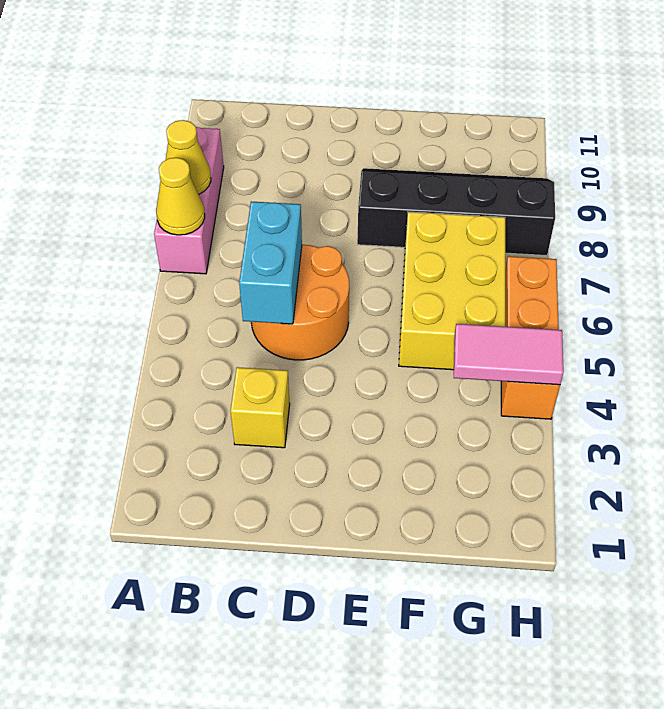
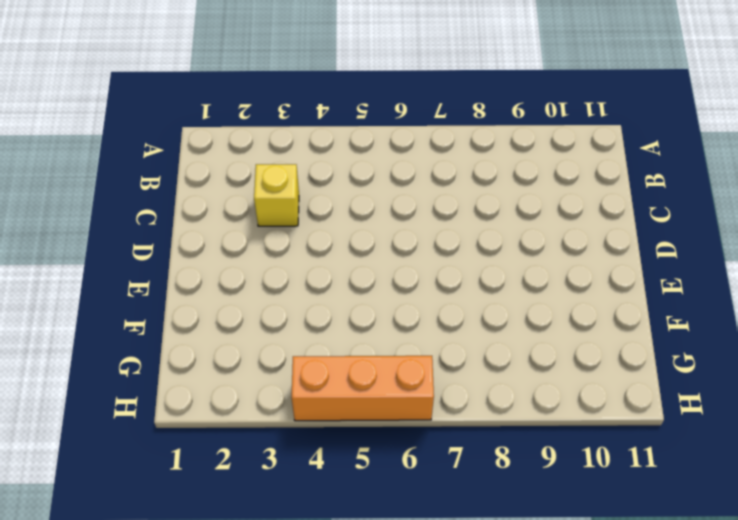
none -> pink brick A7:A9 level 1
none -> orange round brick C5:D6 level 1

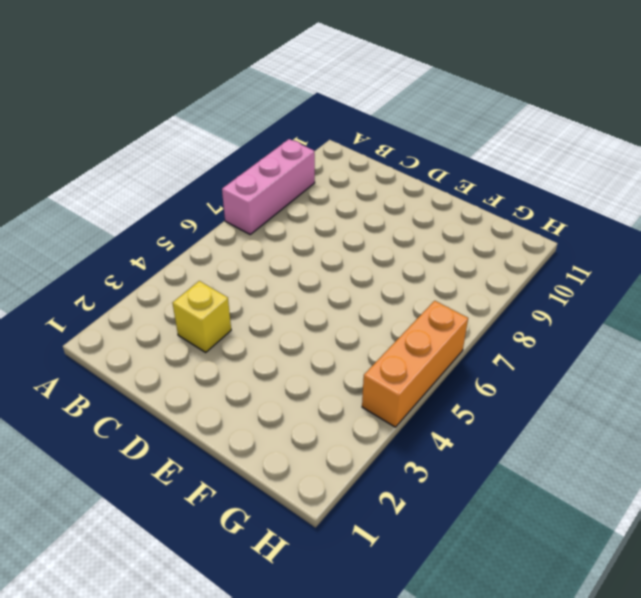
none -> orange round brick C5:D6 level 1
none -> black slope E8:H9 level 1 top 8

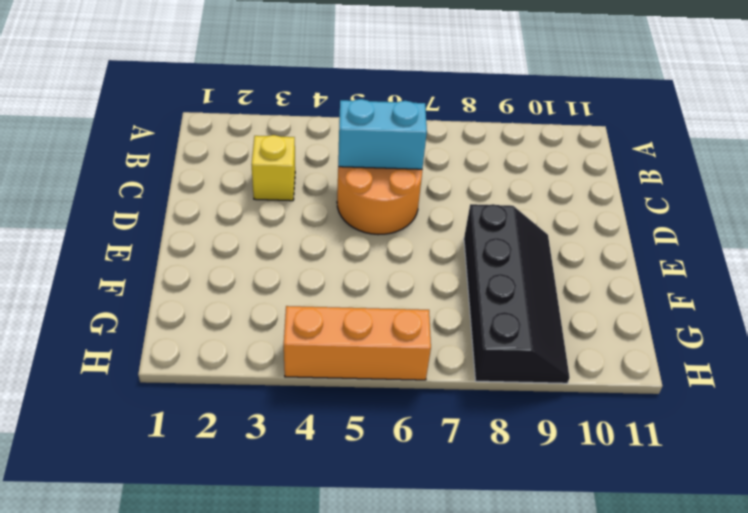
none -> pink brick A7:A9 level 1
none -> yellow brick F5:G7 level 1

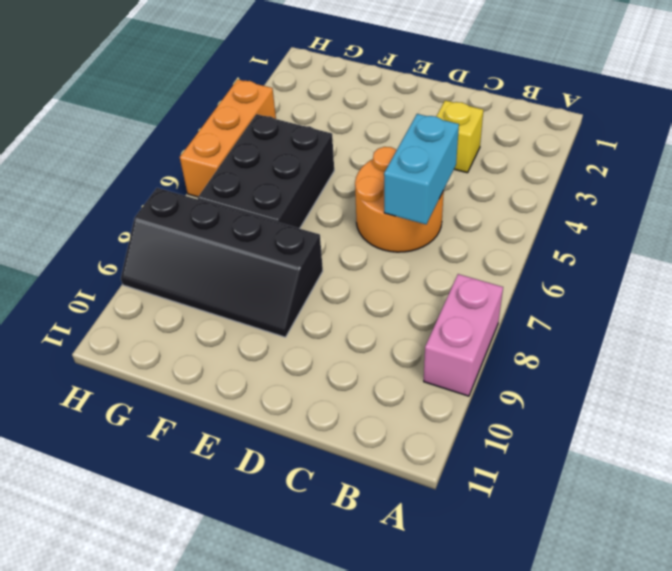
pink brick A8:A9 level 1 -> pink brick A7:A9 level 1
black brick F5:G7 level 1 -> yellow brick F5:G7 level 1
none -> yellow cone A7 level 2
none -> yellow cone A8 level 2

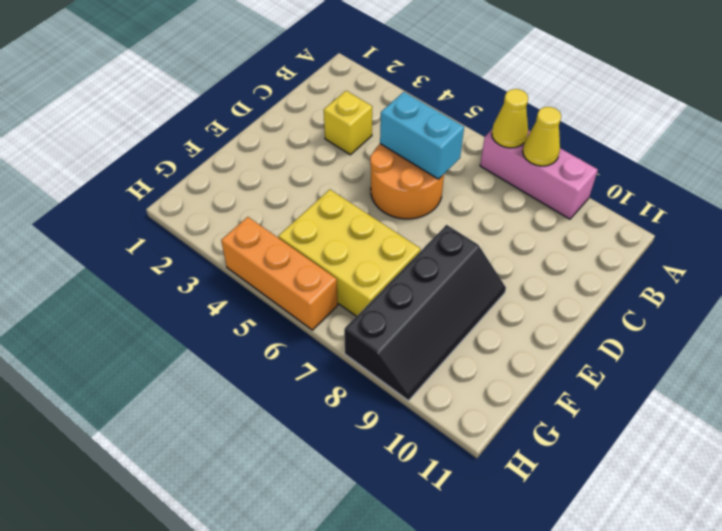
none -> pink tile G4:H4 level 2

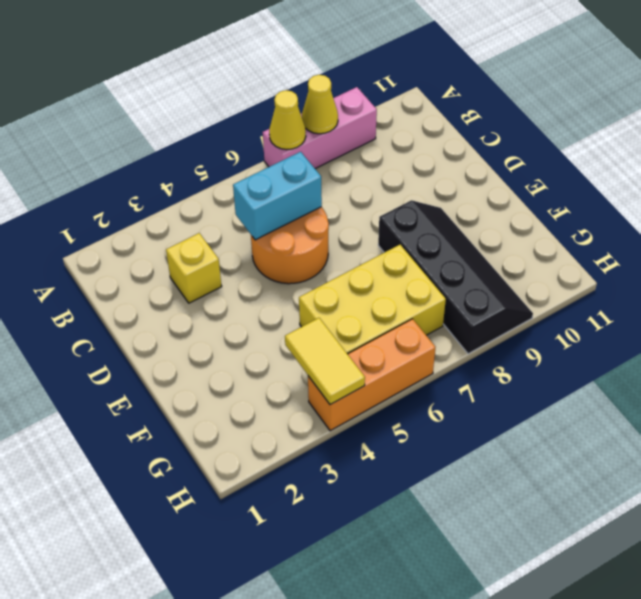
yellow tile G4:H4 level 2 -> pink tile G4:H4 level 2

